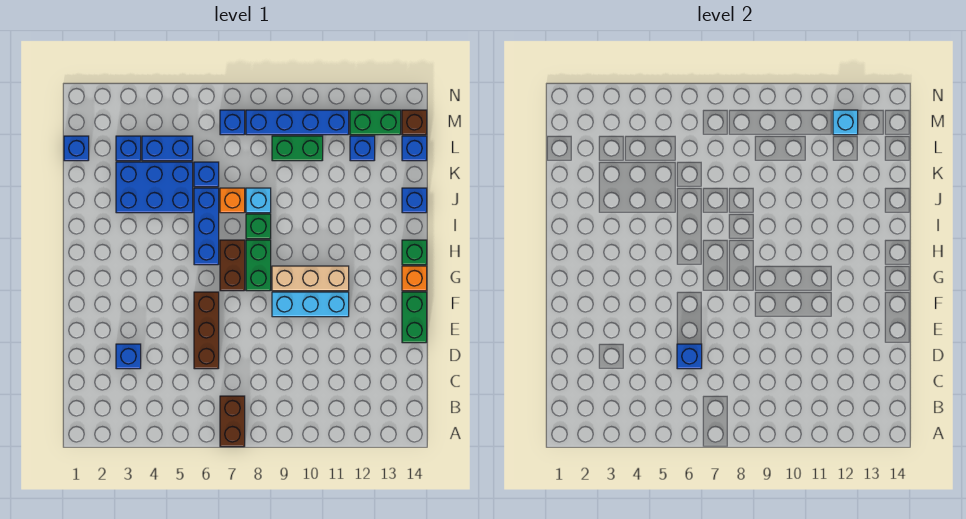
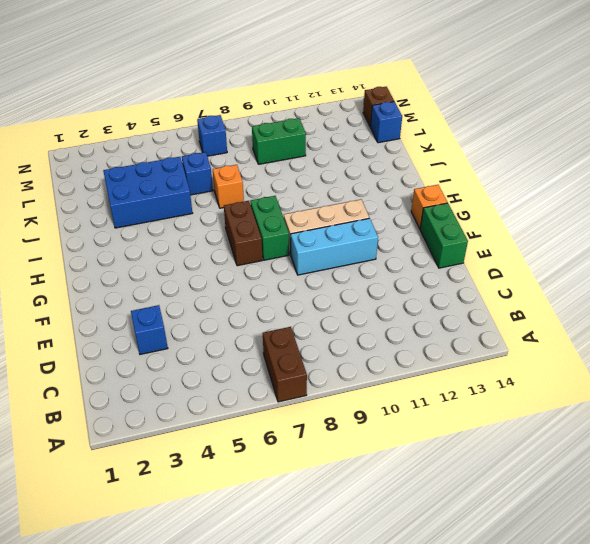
none -> brown brick D6:F6 level 1
none -> blue brick H6:J6 level 1
none -> green brick H14 level 1

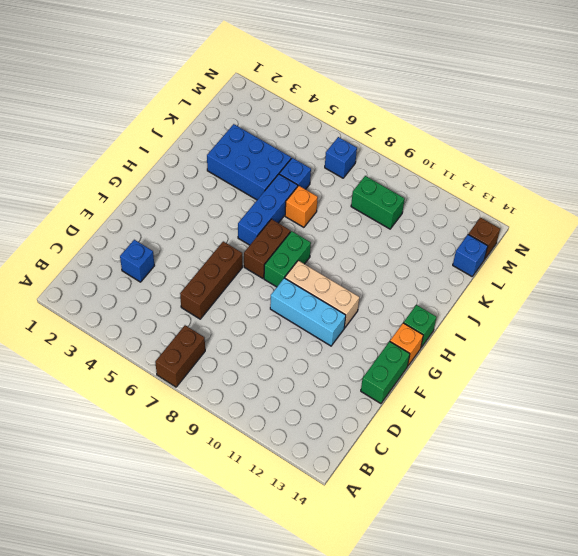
none -> green brick I8 level 1
none -> cyan brick J8 level 1
none -> blue brick J14 level 1

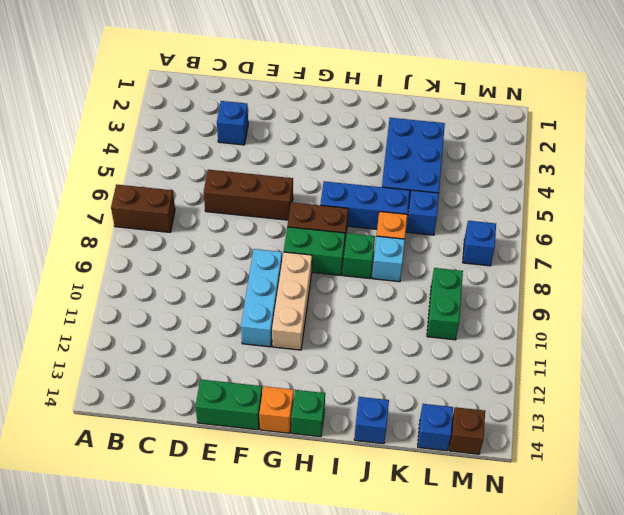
none -> blue brick L1 level 1
none -> blue brick L3 level 1
none -> blue brick L4:L5 level 1

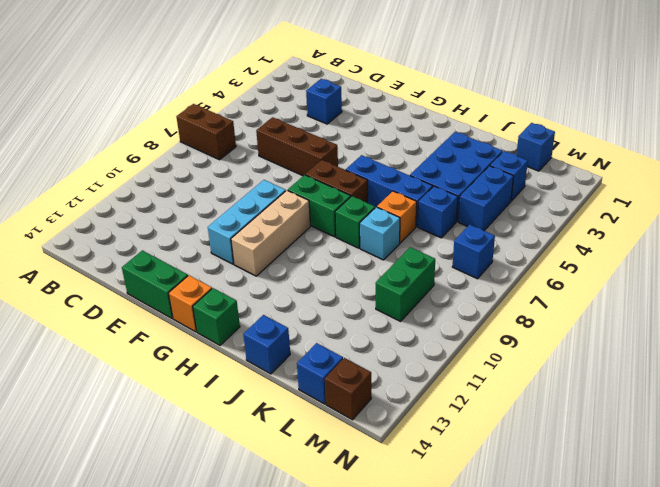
none -> blue brick L12 level 1
none -> blue brick M8:M11 level 1
none -> green brick M12:M13 level 1

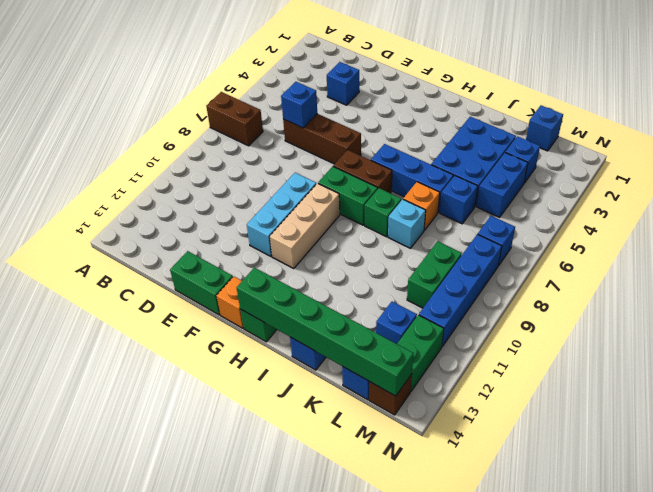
green brick H14:M14 level 2 -> none
none -> cyan brick M12 level 2

